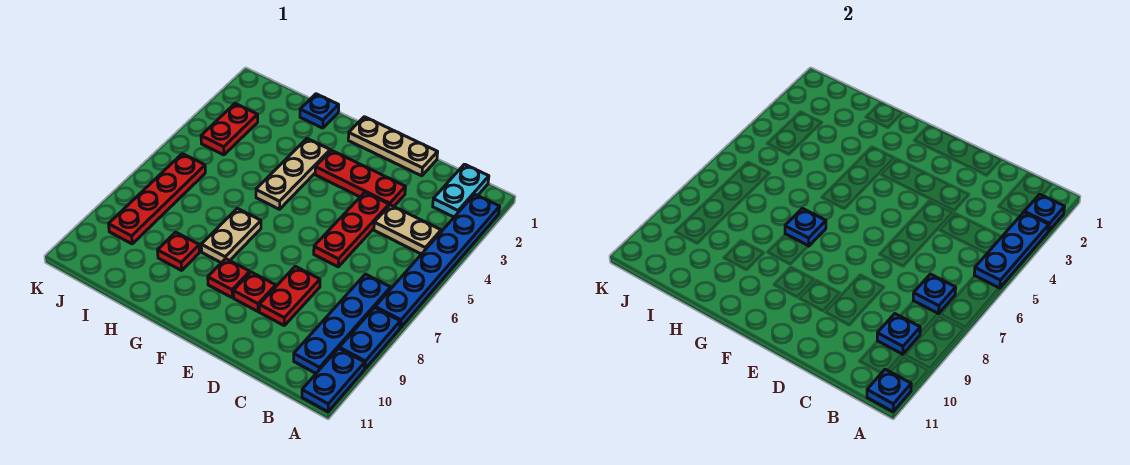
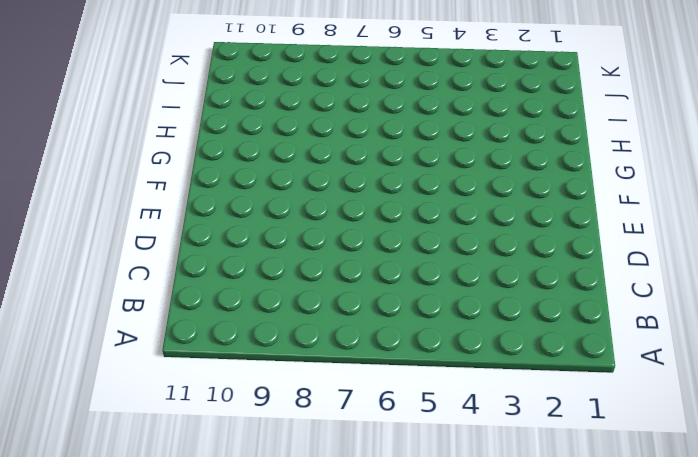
none -> blue plate A2:A7 level 1
none -> blue plate A8:A9 level 1
none -> blue plate A10:A11 level 1

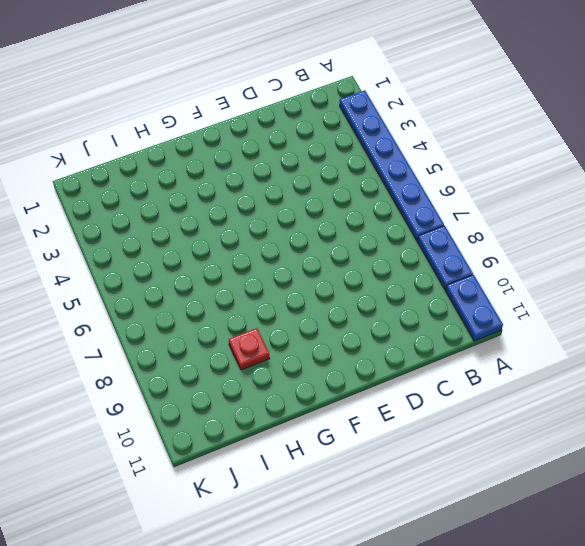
none -> cyan plate B1:B2 level 1
none -> tan plate B4:C4 level 1
none -> blue plate B7:B10 level 1

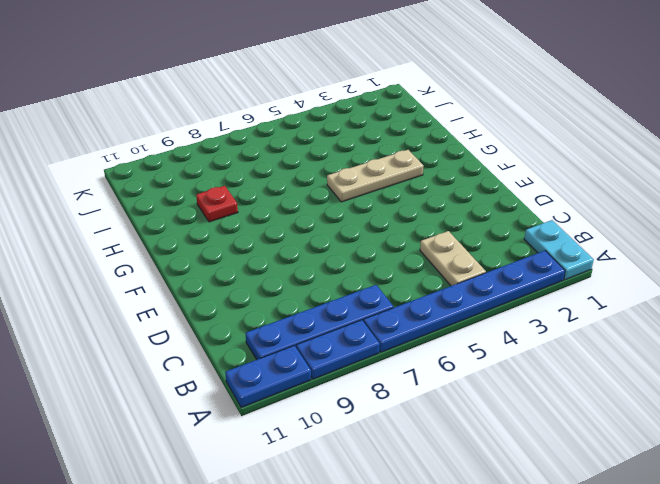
cyan plate A1:B1 level 1 -> cyan plate B1:B2 level 1
none -> tan plate D1:F1 level 1
none -> red plate D3:F3 level 1
none -> red plate D4:D6 level 1

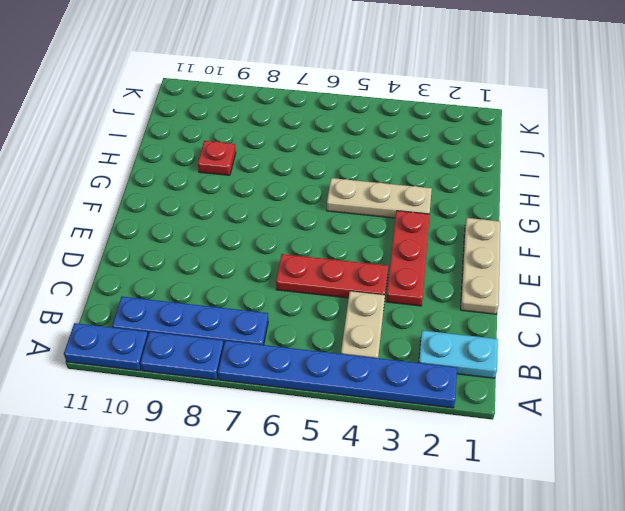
none -> red plate D8:D9 level 1
none -> red plate E9 level 1
none -> red plate F9 level 1

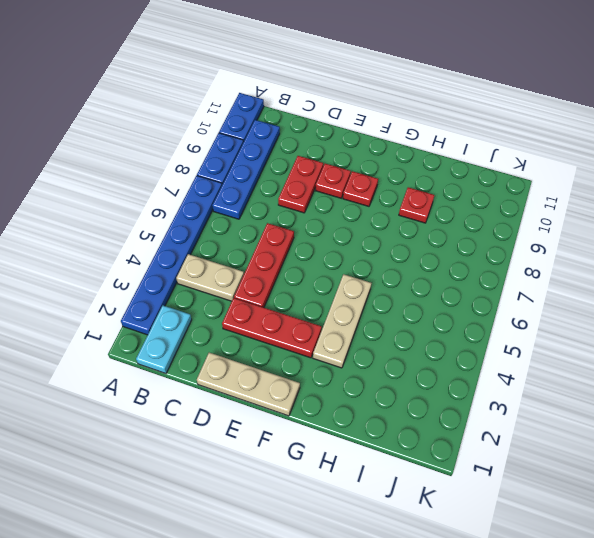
none -> tan plate G7:G8 level 1
none -> blue plate H1 level 1
none -> red plate J3:J4 level 1

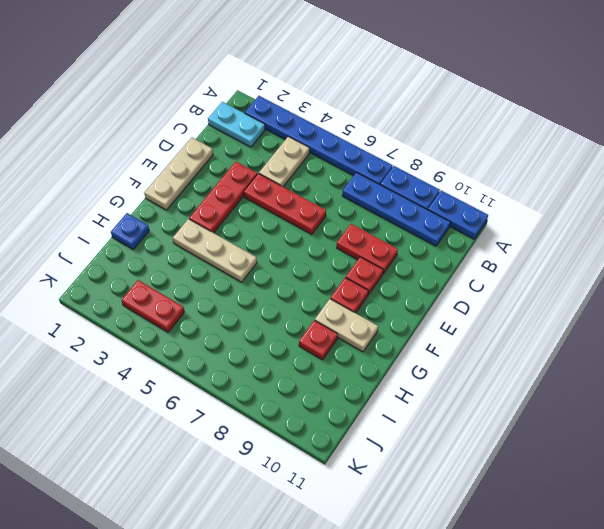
tan plate G9:G10 level 1 -> tan plate G7:G8 level 1
none -> red plate J6:J9 level 1
none -> blue plate A2 level 2
none -> blue plate A3:A5 level 2

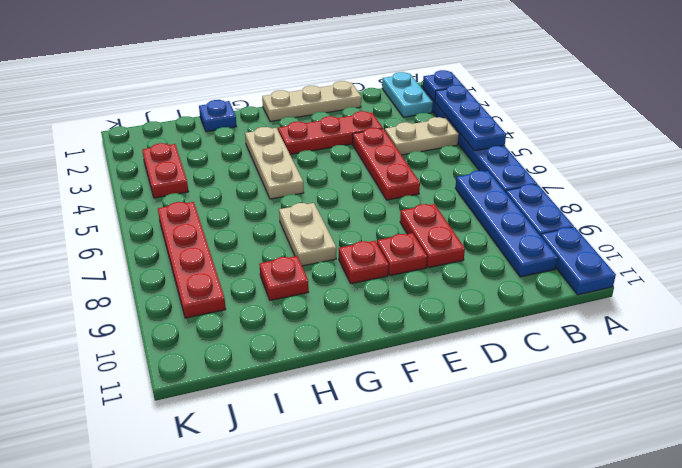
none -> blue plate A11 level 2
none -> blue plate B7 level 2
none -> blue plate B9 level 2

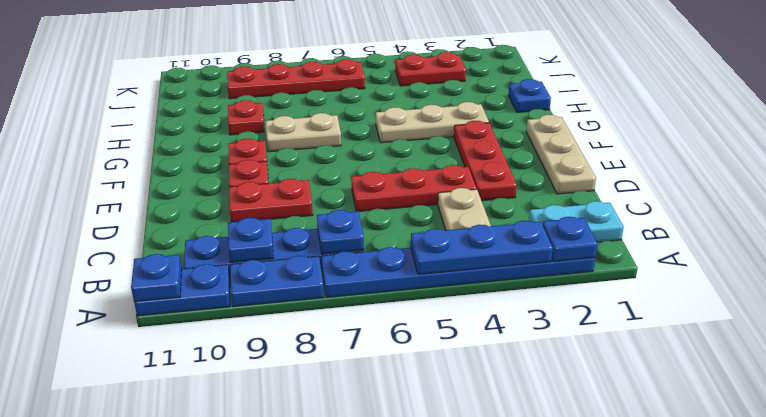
none -> blue plate G7 level 2

